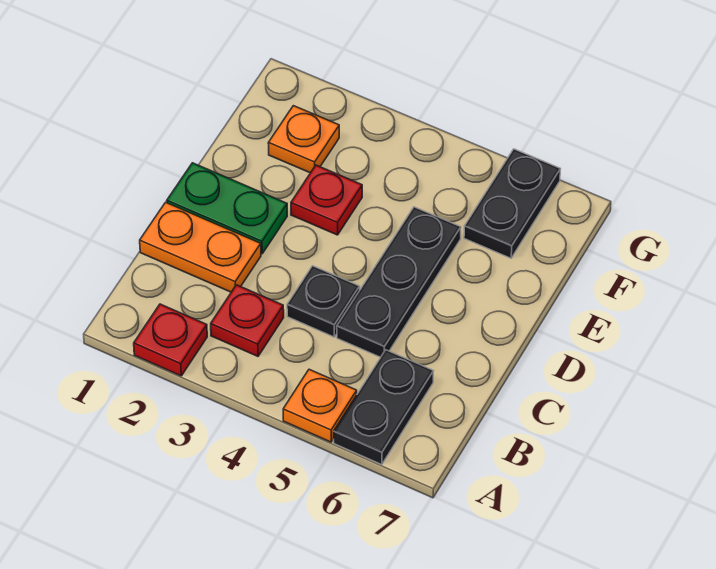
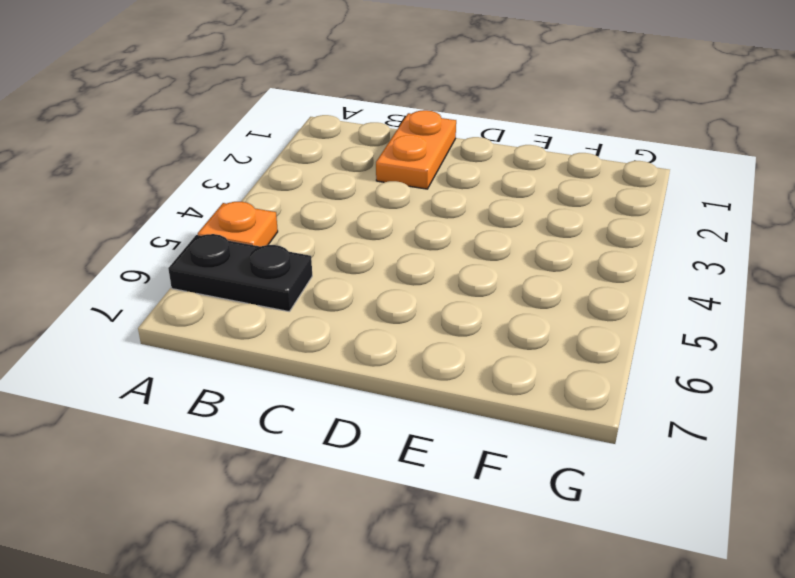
none -> red plate A2 level 1
none -> red plate B3 level 1

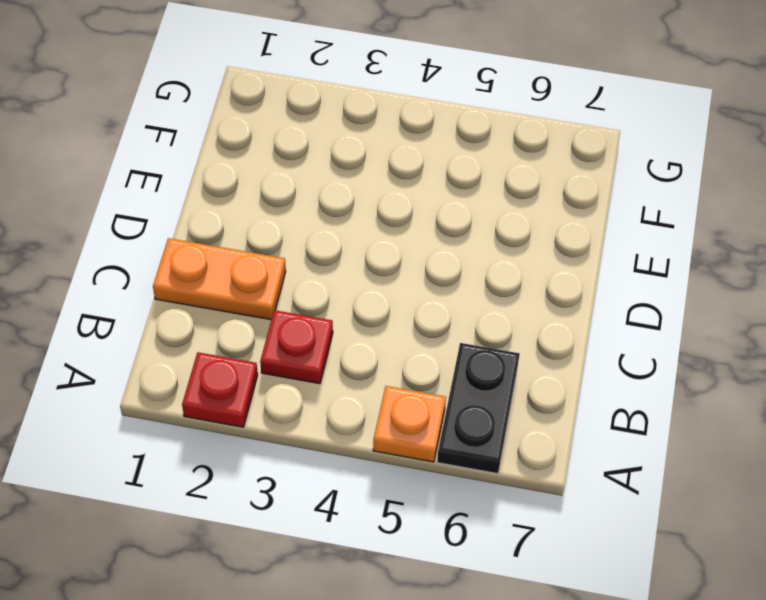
none -> black plate C4 level 1
none -> black plate C5:E5 level 1

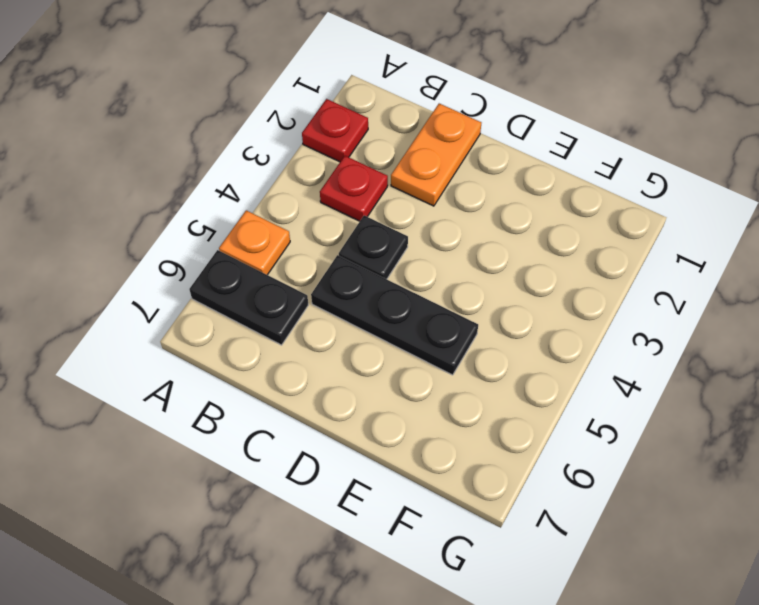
none -> green plate D1:D2 level 1
none -> red plate E3 level 1

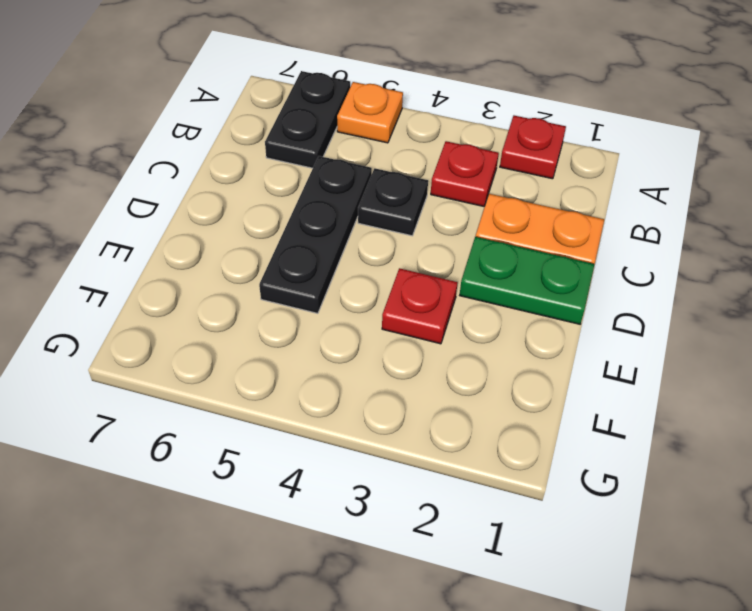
none -> orange plate F2 level 1
none -> black plate F6:G6 level 1

